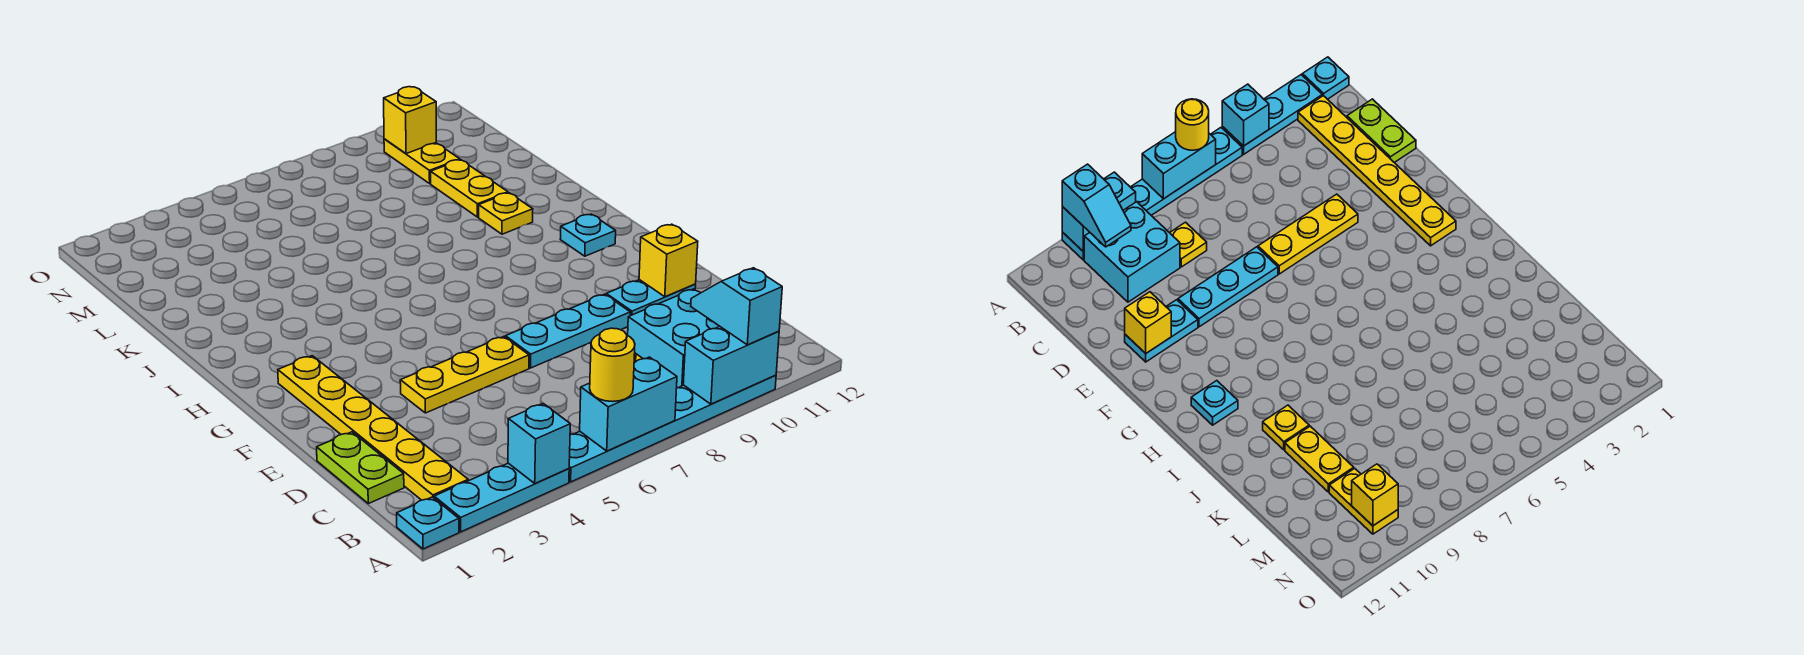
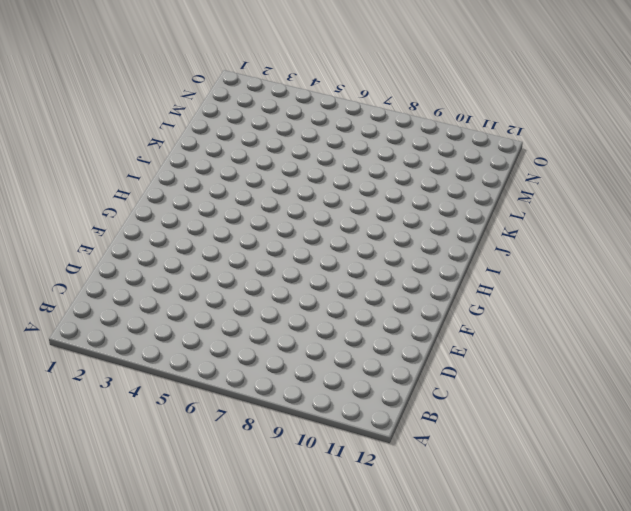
none -> cyan plate A1 level 1
none -> cyan plate A2:A4 level 1
none -> cyan plate A5:A10 level 1

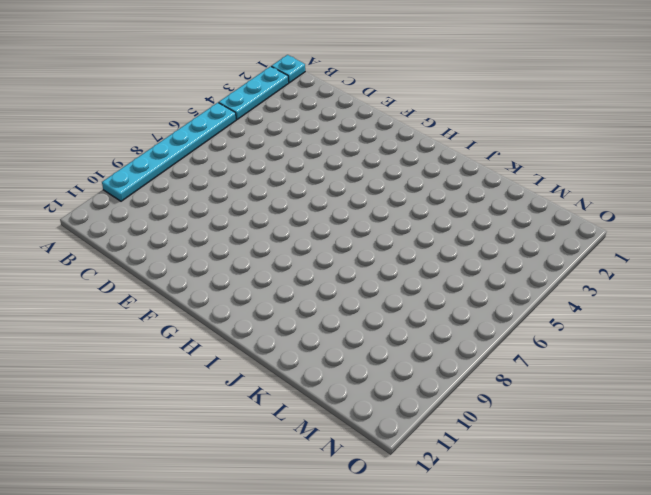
none -> yellow plate B2:G2 level 1
none -> cyan brick B9:C10 level 1
none -> lime plate C1:D1 level 1

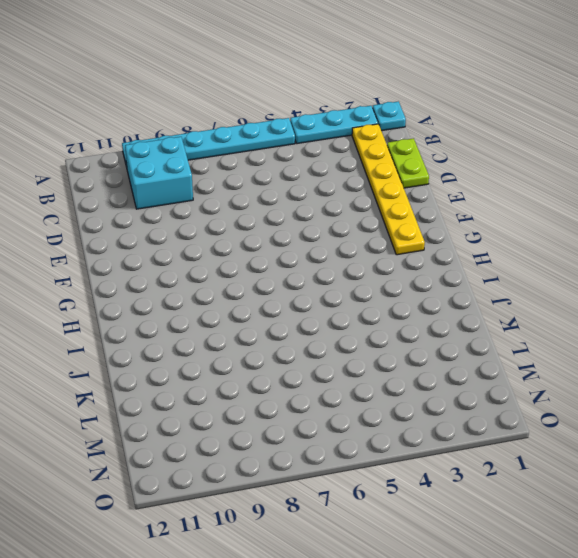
none -> yellow plate C8 level 1
none -> yellow plate E4:E6 level 1
none -> cyan plate E7:E9 level 1

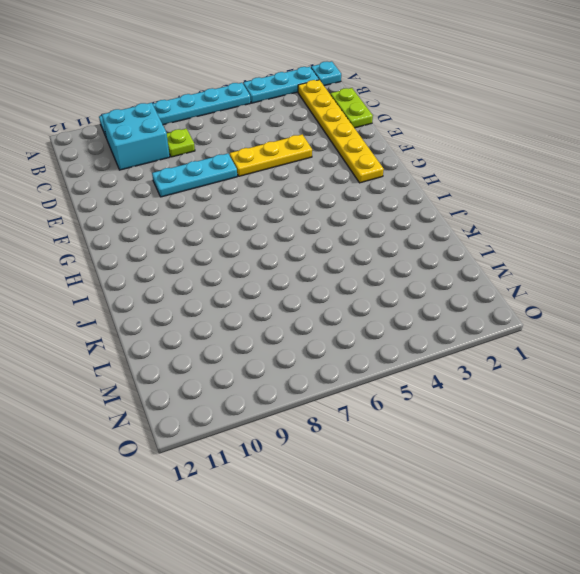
lime plate C8 level 1 -> yellow plate C8 level 1
none -> cyan plate E10:E11 level 1
none -> cyan plate H11 level 1
none -> yellow plate J10 level 1

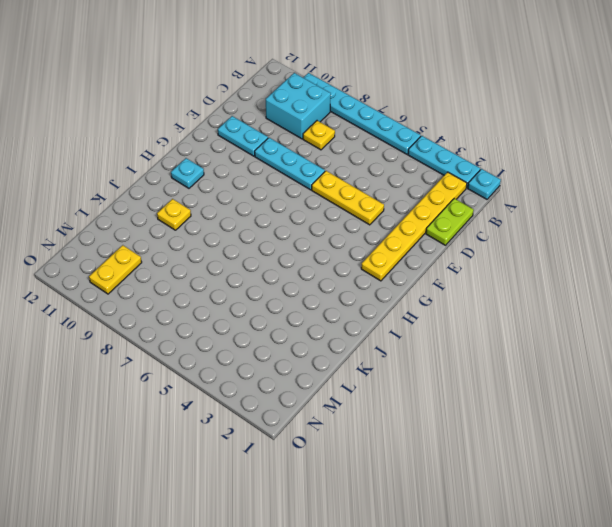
none -> yellow plate K10:L10 level 1
none -> cyan brick A4 level 2
none -> cyan brick A6:A7 level 2

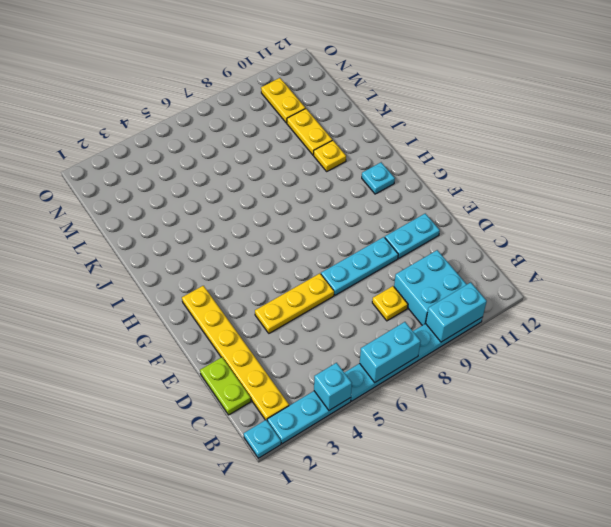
none -> yellow brick E11 level 2
none -> yellow brick N10 level 2
none -> yellow round brick A6 level 3

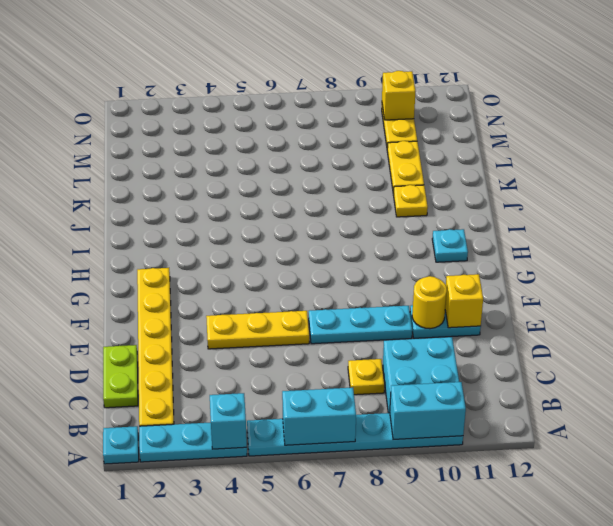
yellow round brick E10 level 2 -> yellow round brick A6 level 3
none -> cyan slope A10:B10 level 3 top A

